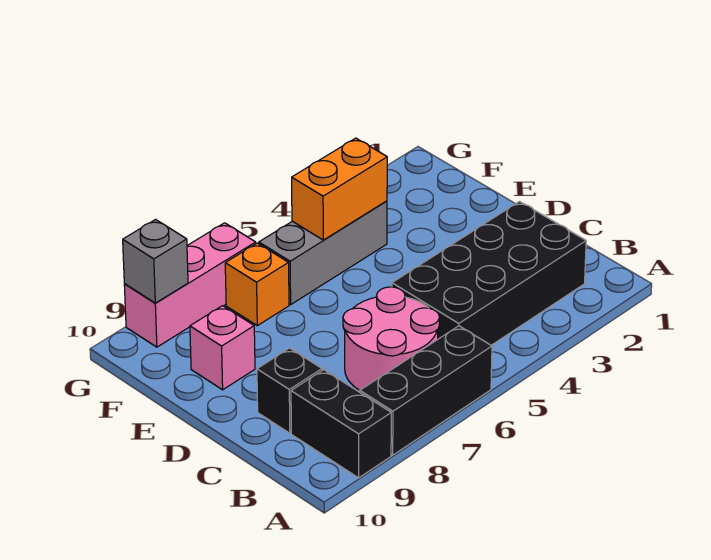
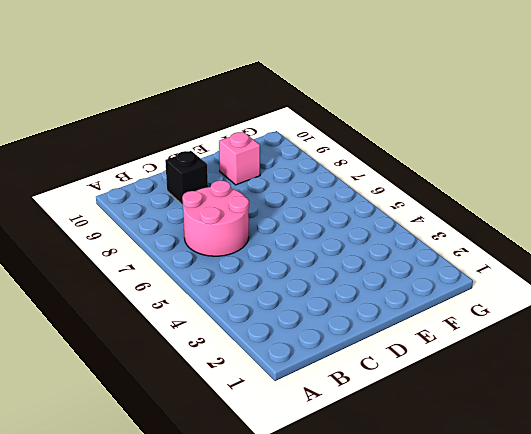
none -> black brick A6:A8 level 1
none -> black brick A9:B9 level 1

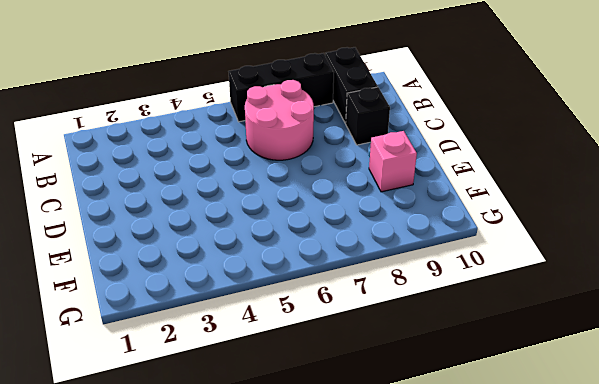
none -> black brick B2:C5 level 1
none -> grey brick F4:F6 level 1

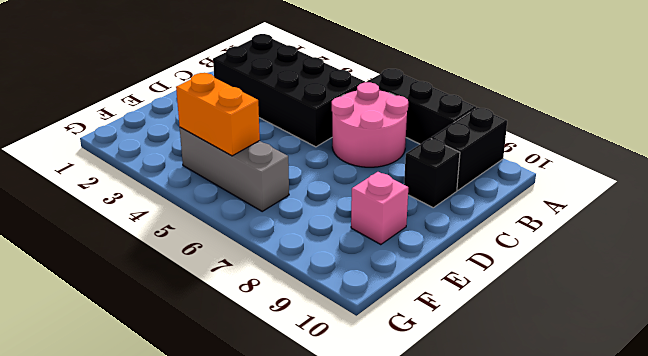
none -> orange brick F7 level 1
none -> pink brick G7:G9 level 1

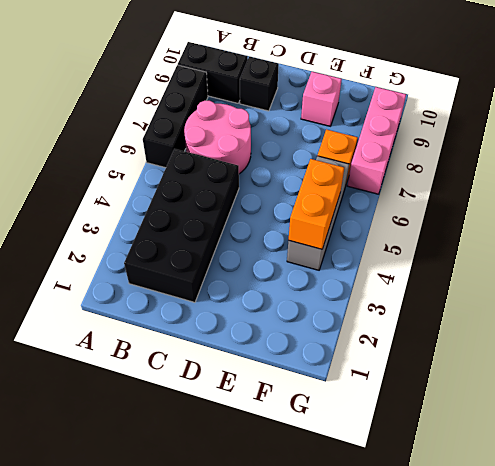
none -> grey brick G9 level 2

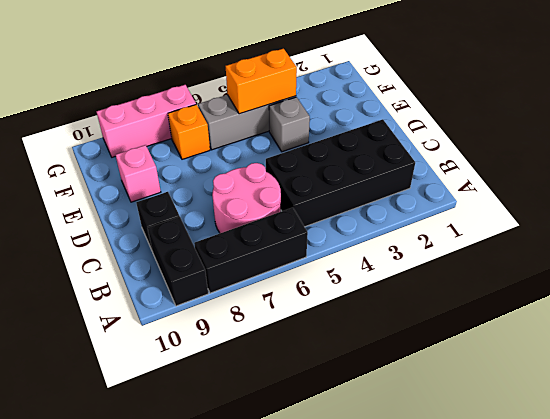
grey brick E4 level 1 -> grey brick G9 level 2

